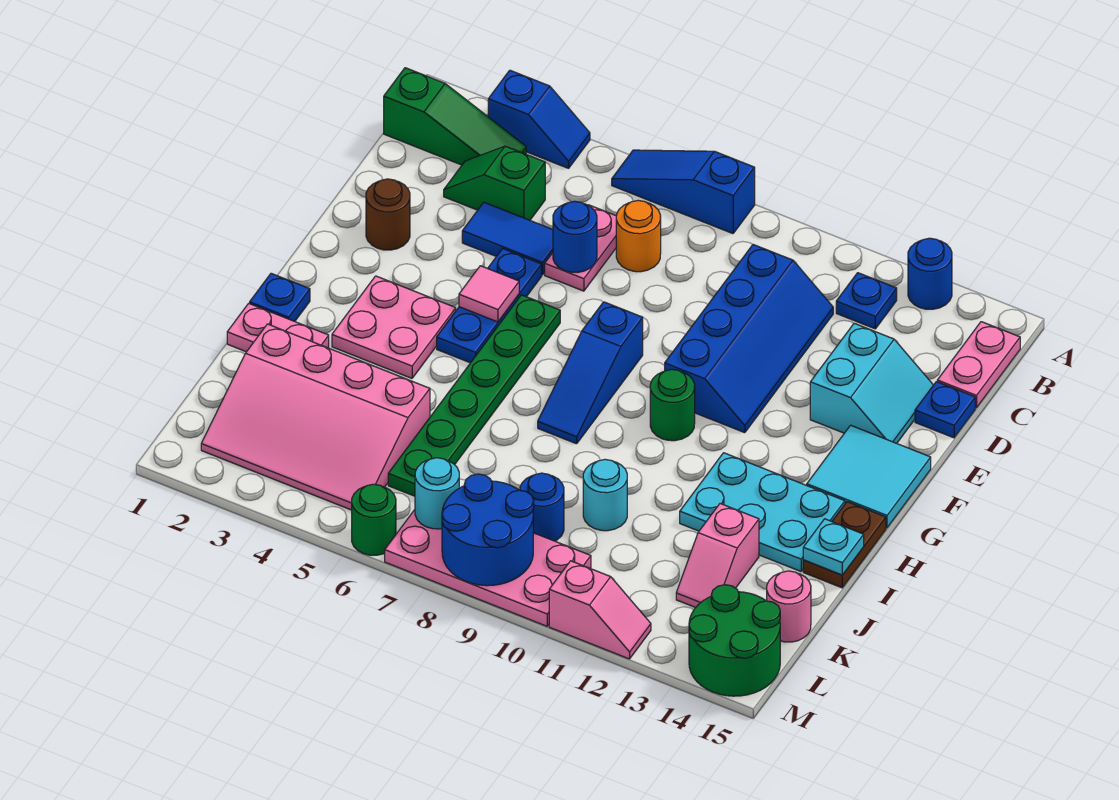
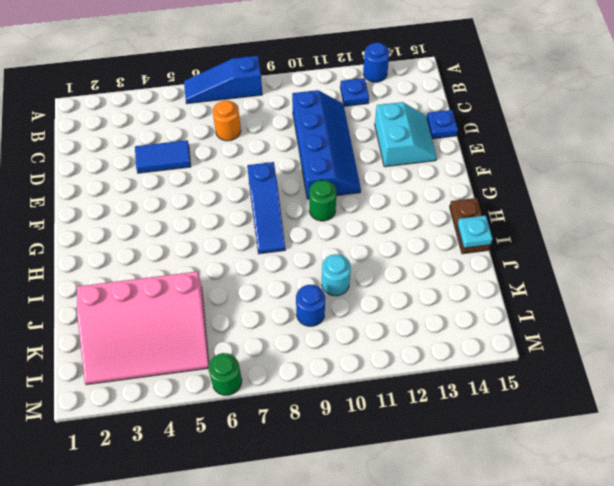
none -> blue slope A3:A4 level 1 top 3
none -> green slope B1:B3 level 1 top 1
none -> pink plate B15:C15 level 1
none -> green slope C3:C4 level 1 top 4

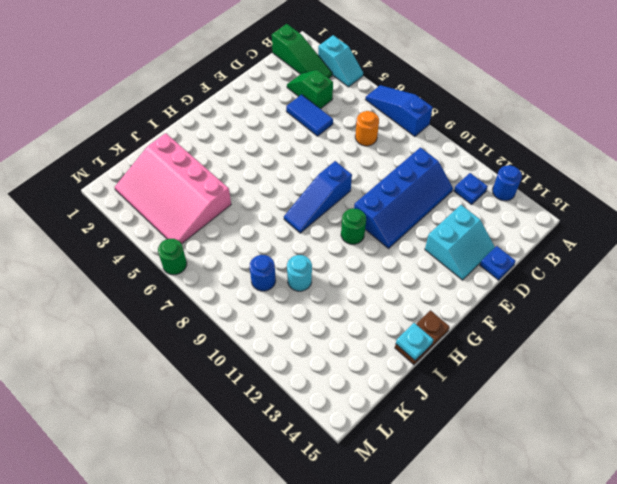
cyan slope A3:A4 level 1 top 3 -> blue slope A3:A4 level 1 top 3
none -> pink plate B15:C15 level 1
none -> pink plate C6:D6 level 1
none -> brown round brick E2 level 1
none -> blue plate E5:G5 level 1

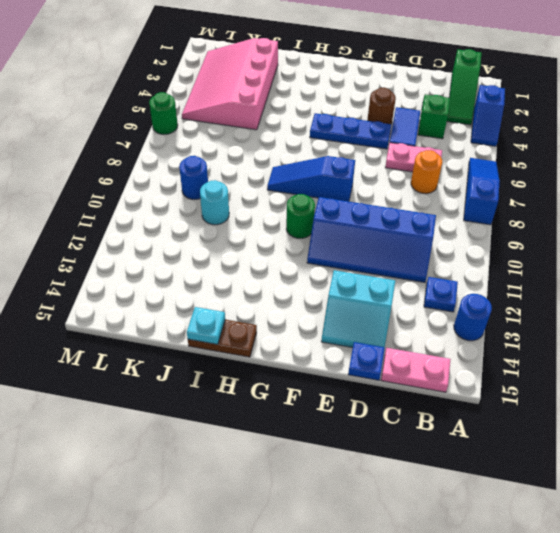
brown round brick E4 level 1 -> brown round brick E2 level 1
none -> green plate F6:K6 level 1
none -> cyan tile F14:G15 level 1
none -> pink plate G3:H4 level 1
none -> blue plate H1 level 1

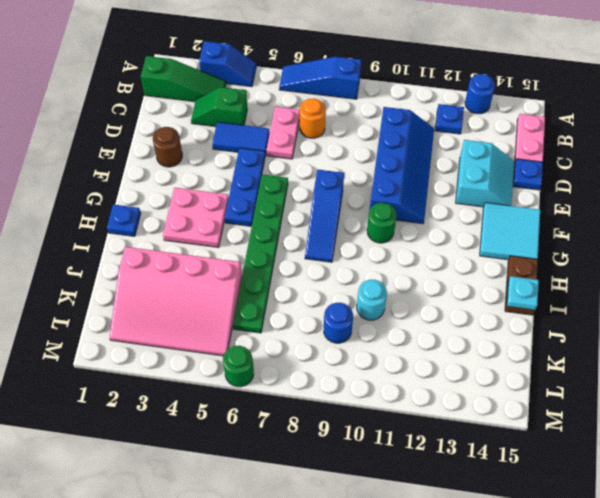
none -> cyan plate H12:I14 level 1
none -> pink plate I1:I2 level 1
none -> pink slope J13:K13 level 1 top J
none -> pink round brick K15 level 1

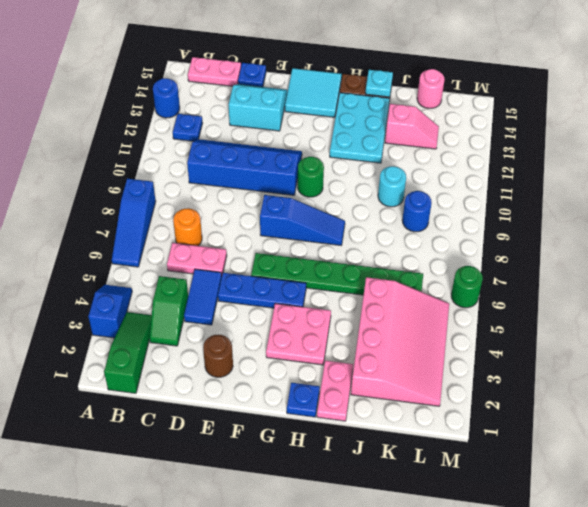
none -> pink plate L7:M10 level 1
none -> green round brick L14:M15 level 1
none -> pink slope M11:M12 level 1 top 11
none -> blue round brick D6 level 2

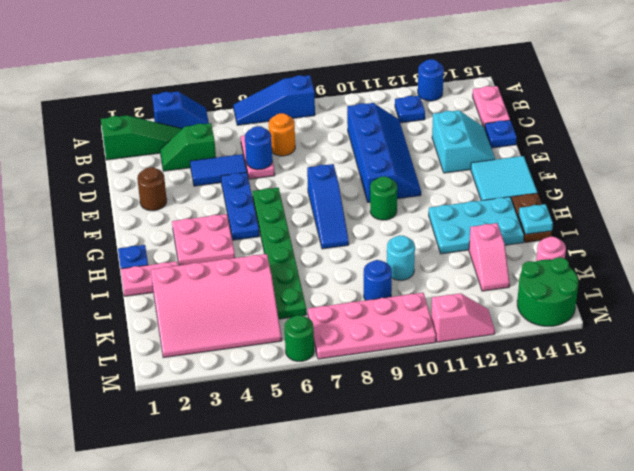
none -> pink tile F5 level 2
none -> cyan round brick L7 level 2
none -> blue round brick L8:M9 level 2

